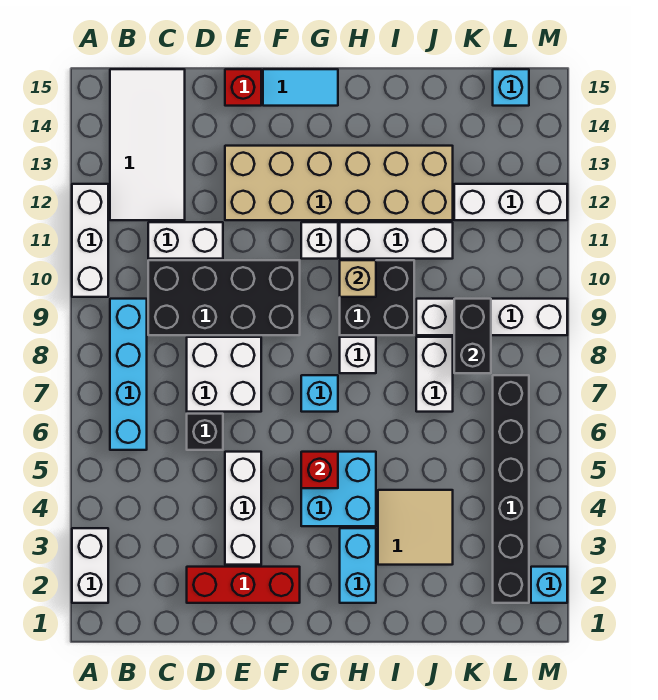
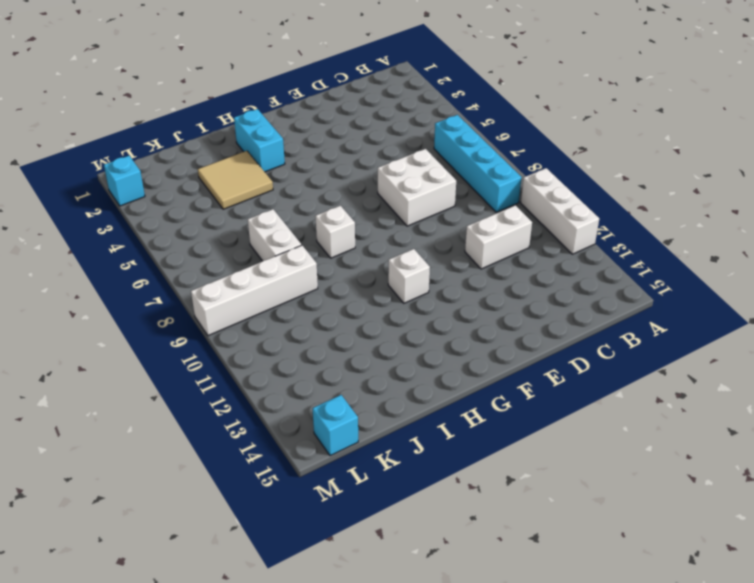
none -> white brick A2:A3 level 1
none -> white tile B12:C15 level 1
none -> black brick C9:F10 level 1
none -> red brick D2:F2 level 1

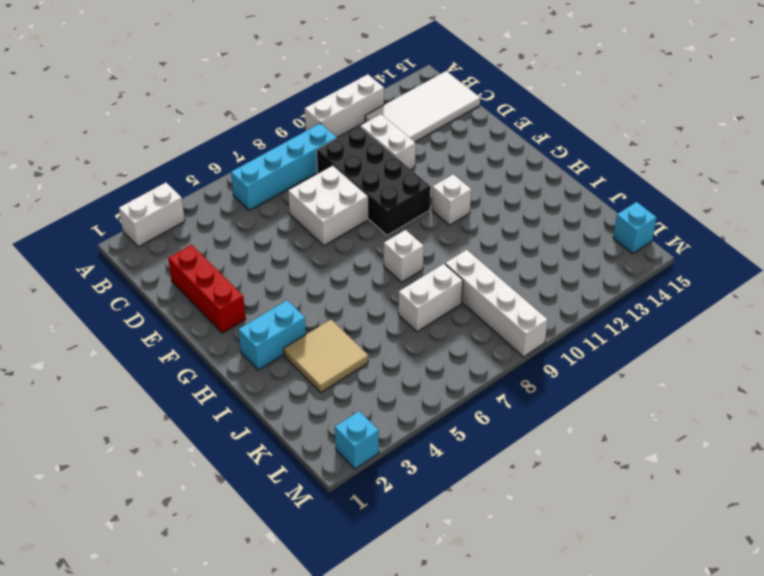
none -> black brick D6 level 1
none -> white brick E3:E5 level 1
none -> tan brick E12:J13 level 1
none -> red brick E15 level 1

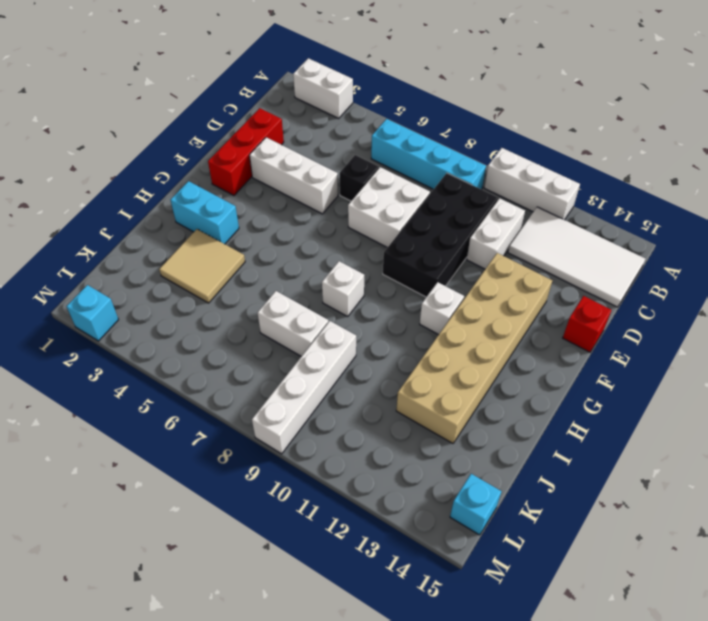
none -> cyan tile F15:G15 level 1
none -> cyan brick G4:H5 level 1
none -> cyan brick G7 level 1
none -> black brick H9:I10 level 1

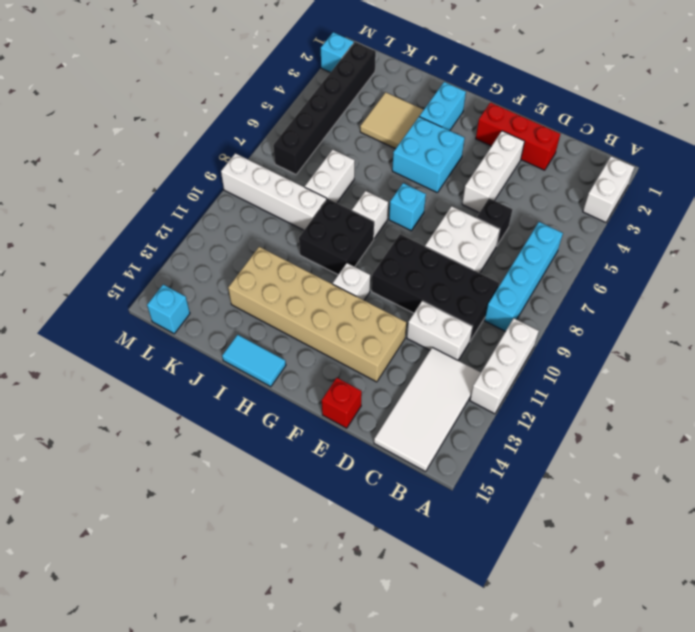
cyan tile H15:I15 level 1 -> cyan tile F15:G15 level 1
none -> white brick H11:J11 level 1
none -> white brick K12:M12 level 1
none -> red brick G5 level 2
none -> tan brick H10 level 2

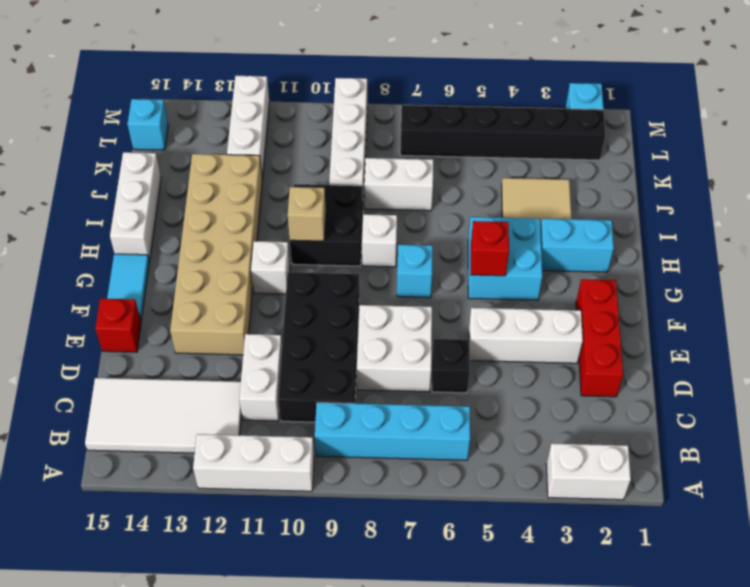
white brick H15:J15 level 1 -> white brick H11:J11 level 1
none -> black brick K8:K9 level 2

